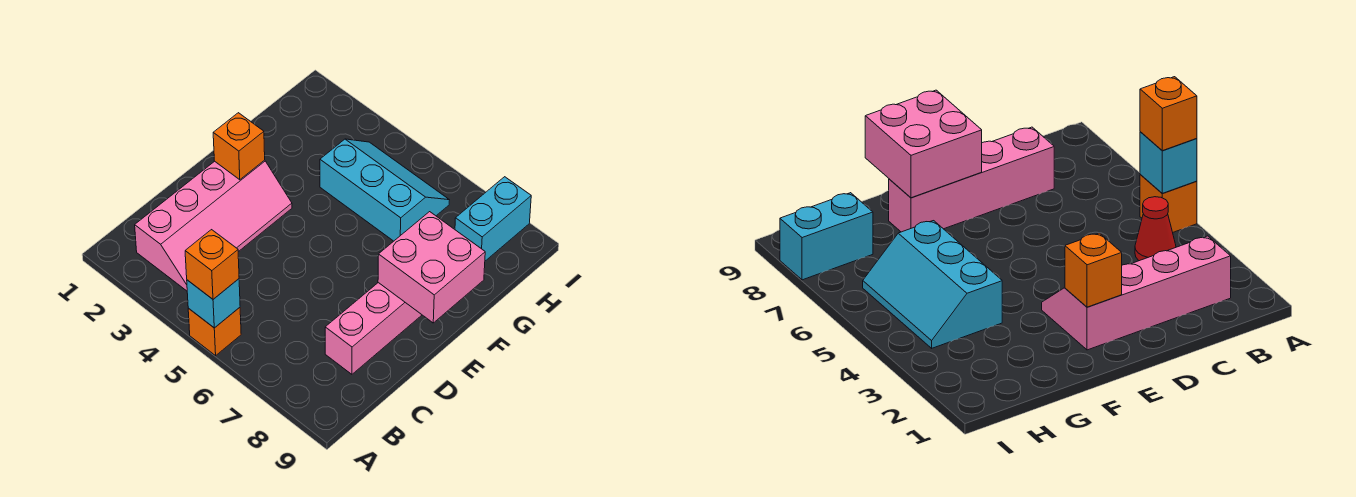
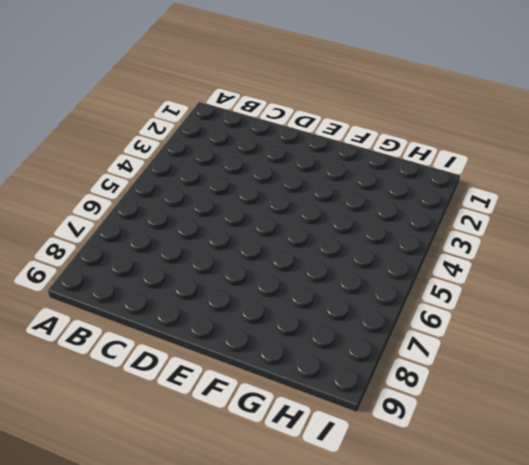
none -> orange brick A5 level 1
none -> pink slope B2:E3 level 1 top 2

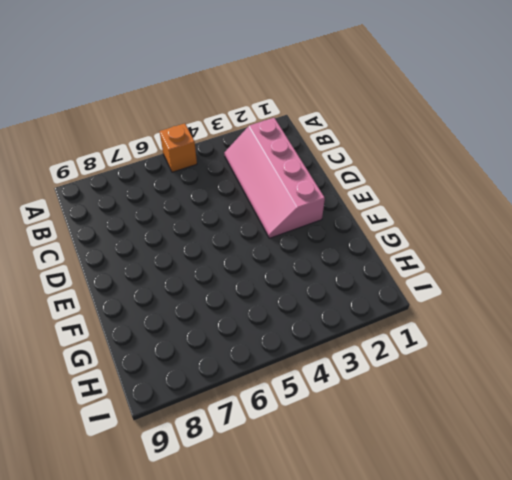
none -> red cone B4 level 1
none -> pink brick C8:F8 level 1

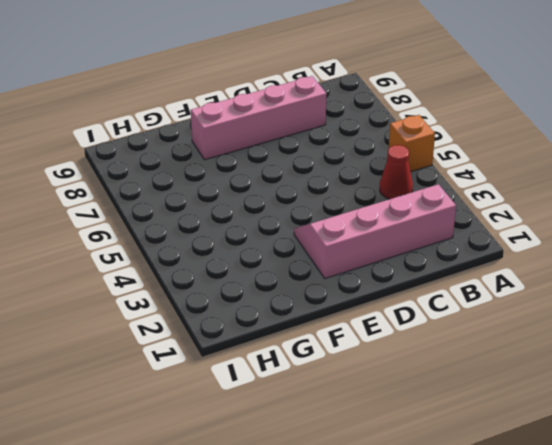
none -> cyan slope G4:H6 level 1 top G
none -> cyan brick H8:I8 level 1

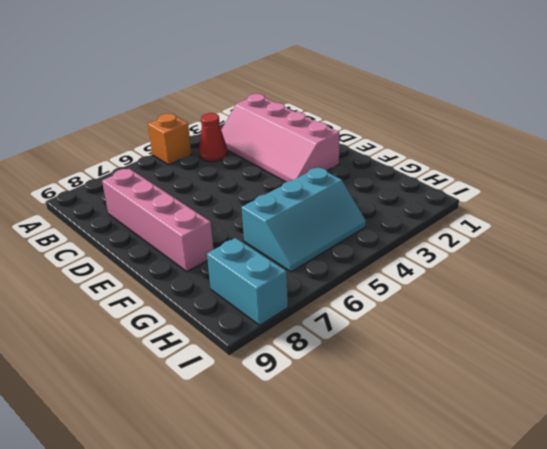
none -> cyan brick A5 level 2
none -> orange brick E2 level 2

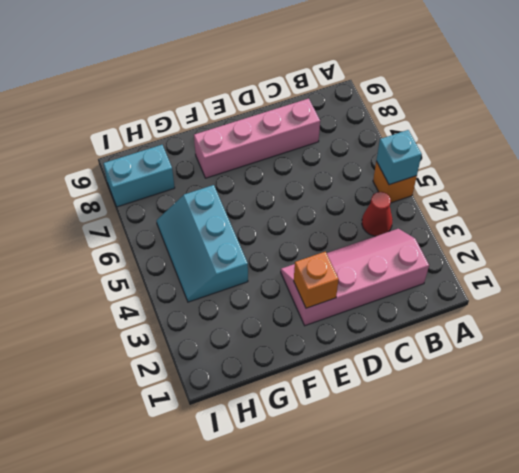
none -> pink brick E8:F9 level 2
none -> orange brick A5 level 3

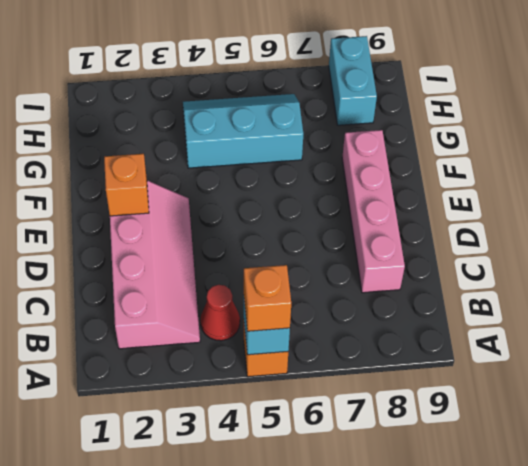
none -> pink brick E8:F9 level 2

